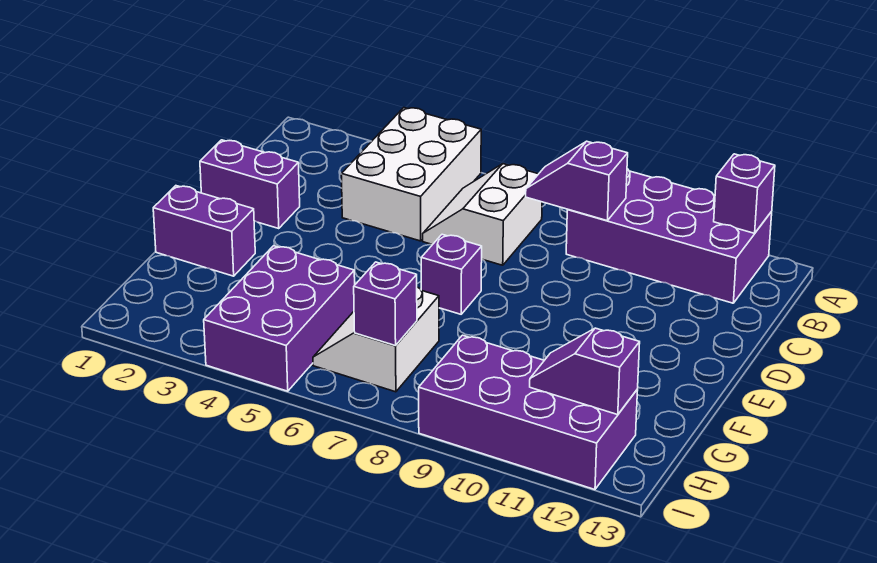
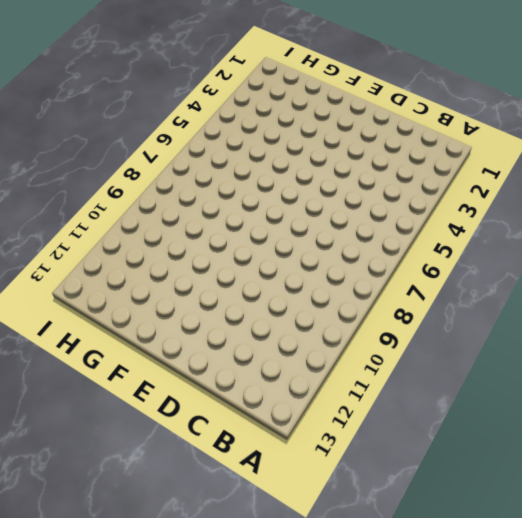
none -> white brick A4:C5 level 1
none -> purple brick A9:B12 level 1
none -> white slope B6:C7 level 1 top 7

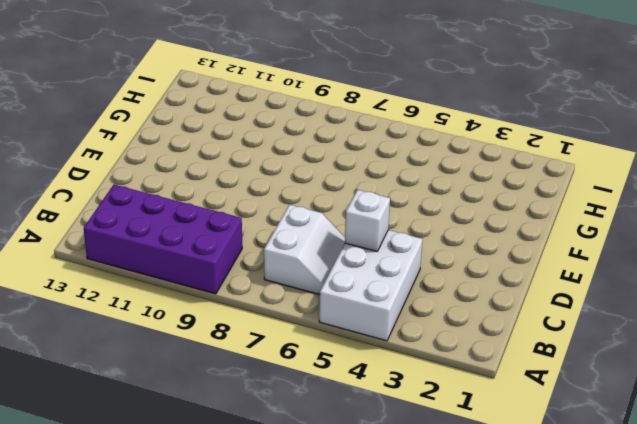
white brick C5 level 2 -> none
none -> purple brick D1:D2 level 1
none -> purple brick E7 level 1
none -> purple brick F1:F2 level 1

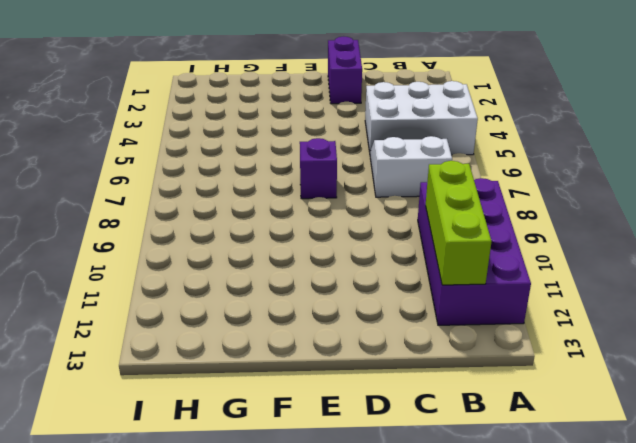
lime brick B10:B12 level 2 -> none
none -> purple brick F1:F2 level 1
none -> purple brick G4:I5 level 1
none -> white slope G6:H7 level 1 top 7

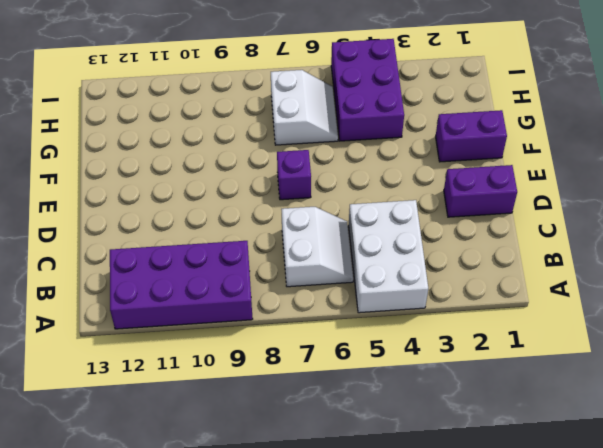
none -> purple brick H9:I12 level 1
none -> purple brick A12 level 2
none -> purple slope B8:B9 level 2 top 9

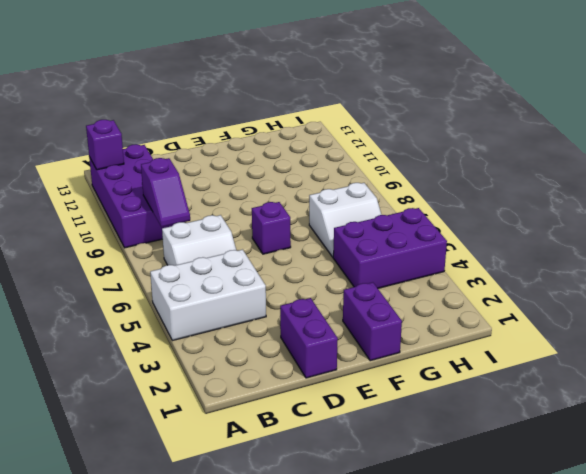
none -> purple brick H9:I12 level 1
none -> purple brick H7 level 2
none -> purple slope H11:H12 level 2 top 12

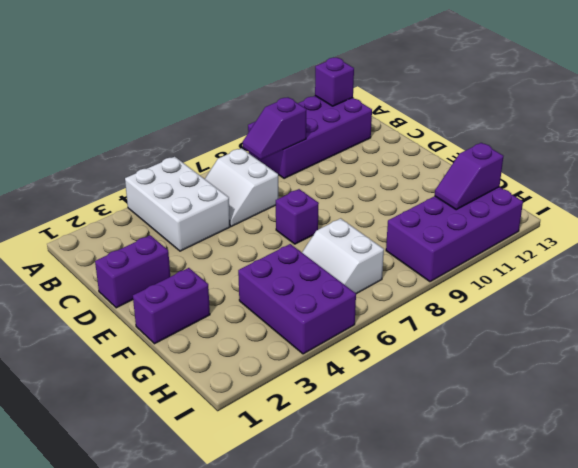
none -> purple brick H7 level 2

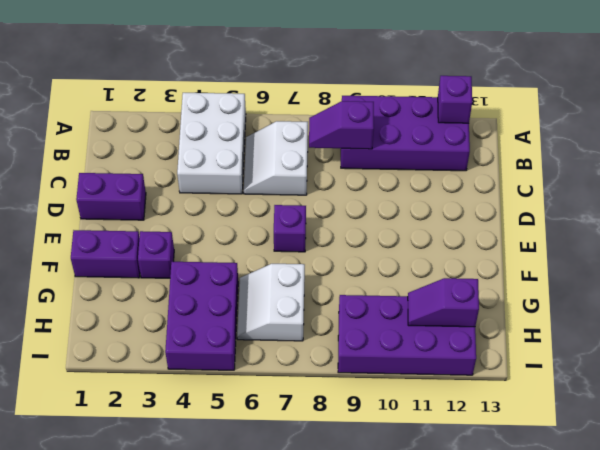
purple brick F3 level 1 -> purple brick H7 level 2

